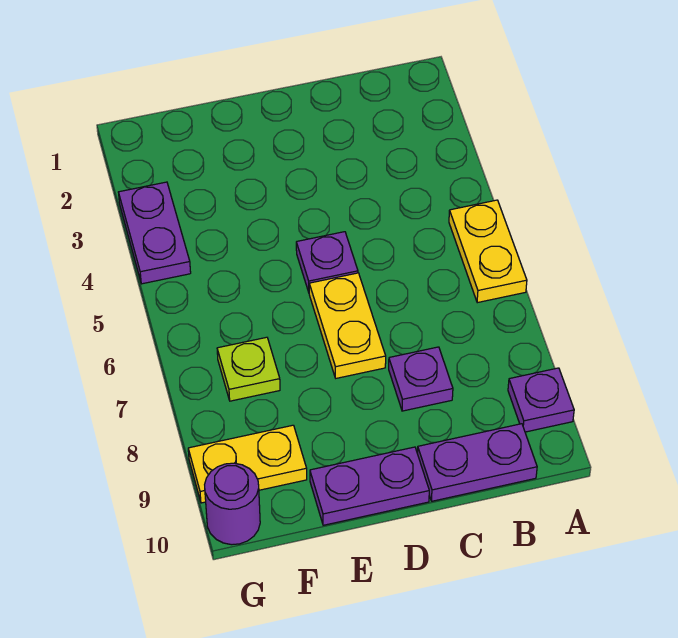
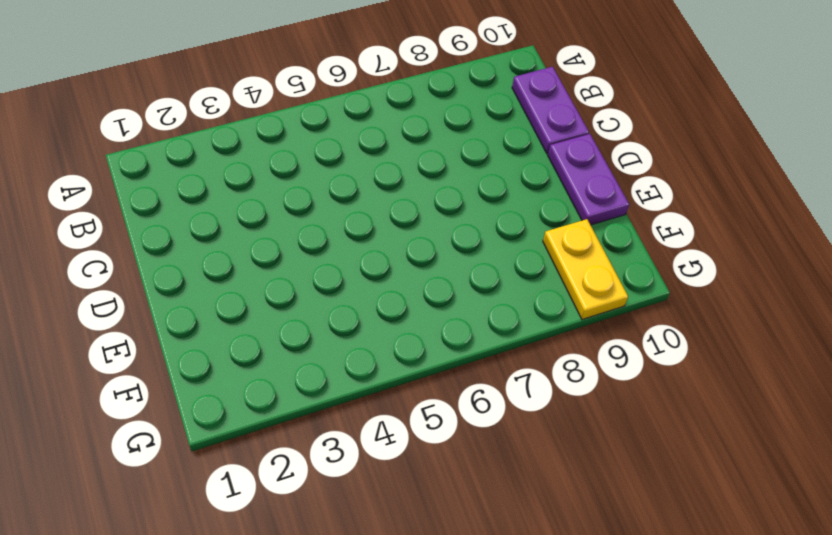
none -> yellow plate A5:A6 level 1
none -> purple plate A9 level 1

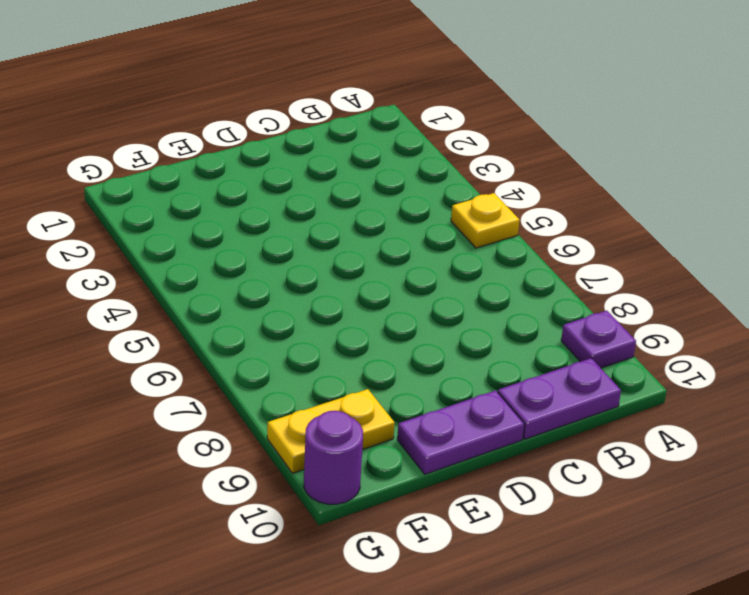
yellow plate A5 level 1 -> yellow plate A5:A6 level 1
none -> purple plate C8 level 1
none -> purple plate D5 level 1

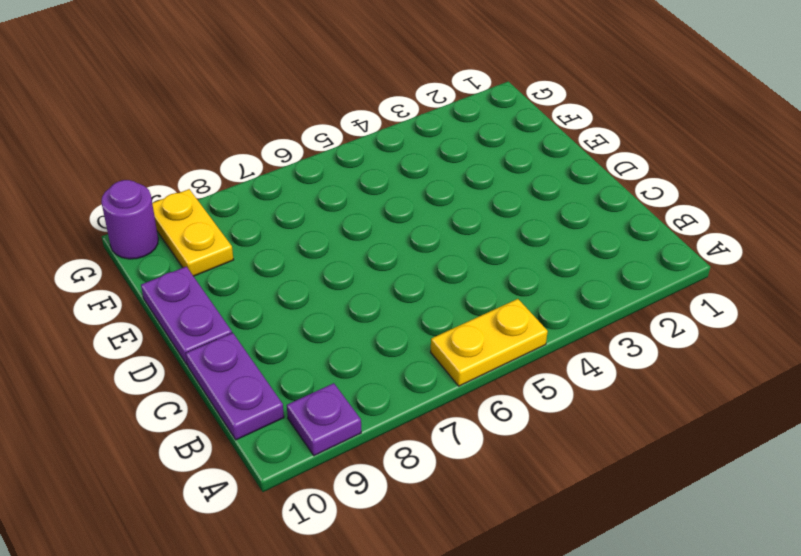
none -> purple plate C8 level 1
none -> purple plate D5 level 1

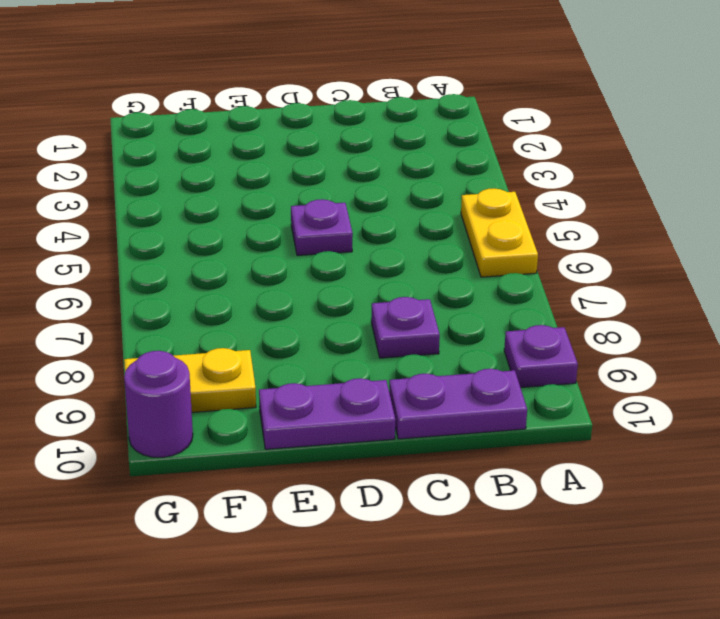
none -> yellow plate D6:D7 level 1
none -> lime plate F7 level 1

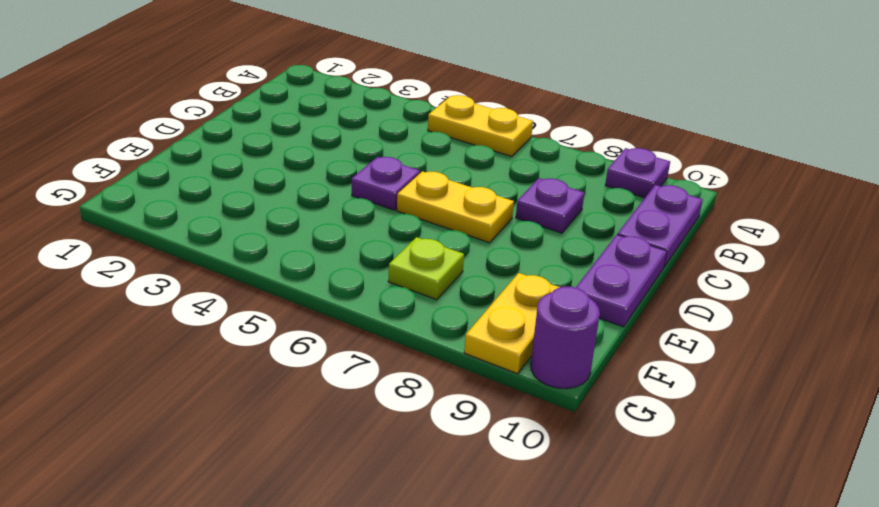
none -> purple plate G3:G4 level 1

